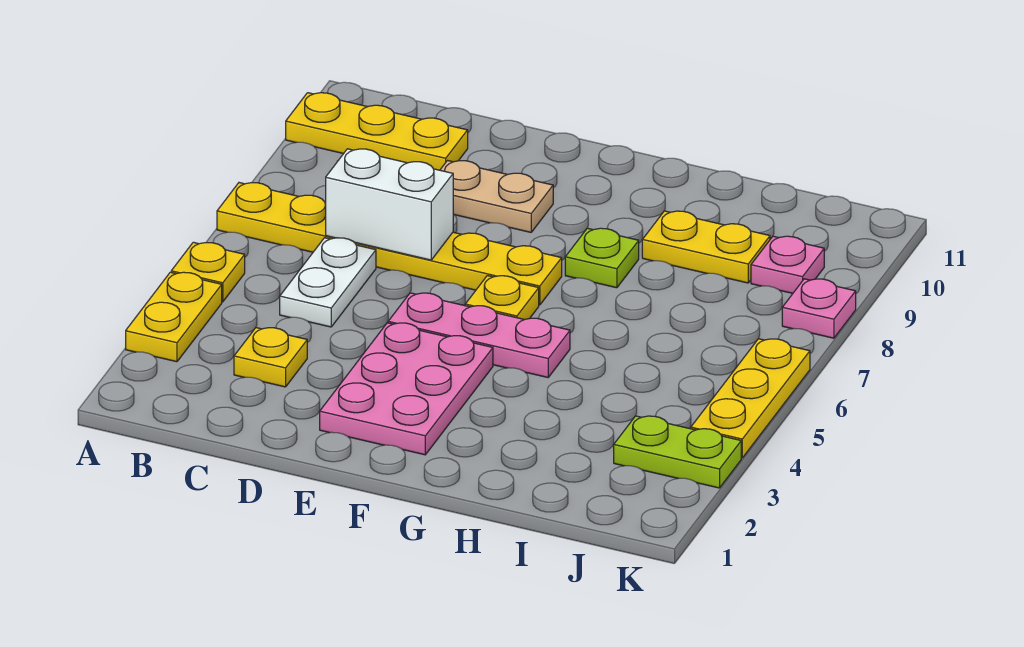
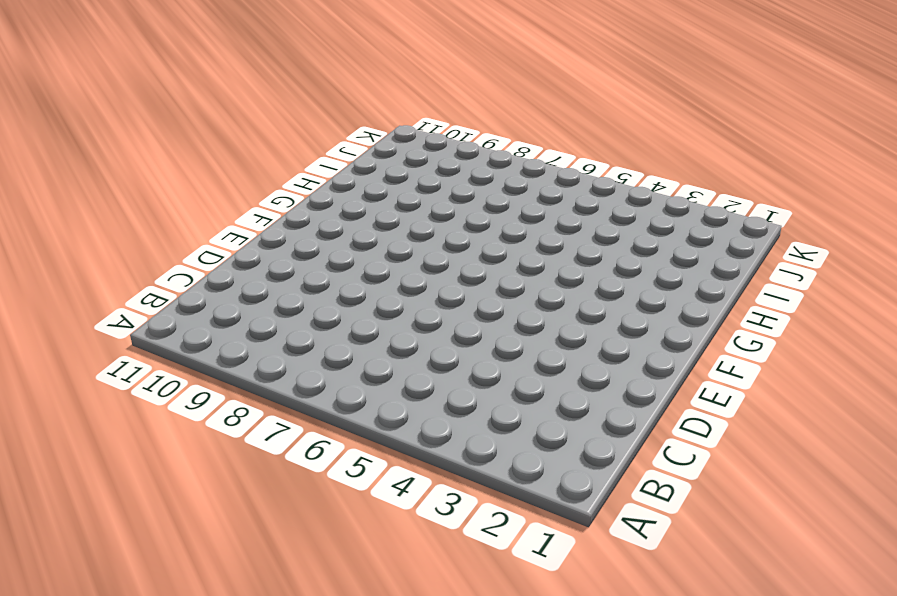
none -> yellow plate A3:A4 level 1
none -> yellow plate A5 level 1
none -> yellow plate A7:F7 level 1

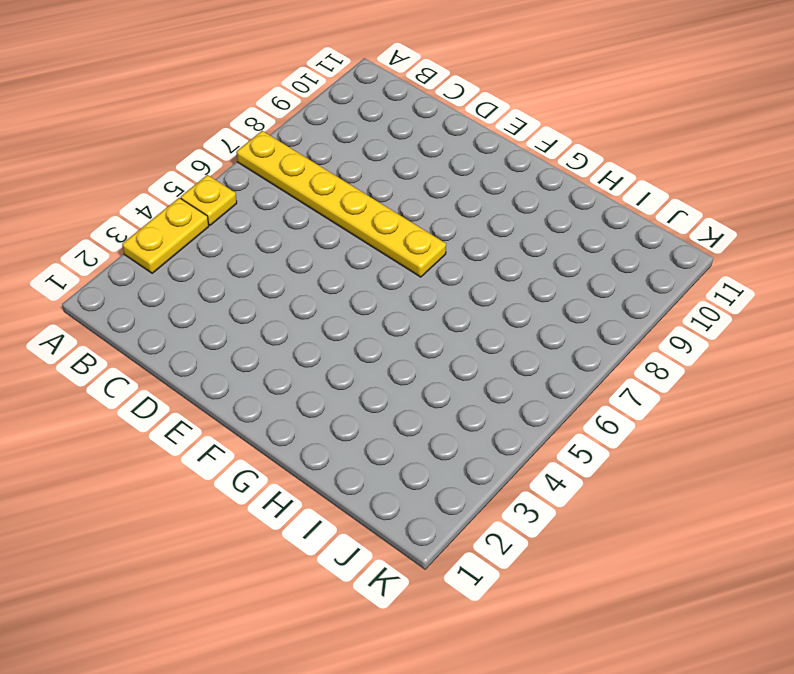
none -> yellow plate A10:C10 level 1
none -> yellow plate C3 level 1
none -> white plate C5:C6 level 1

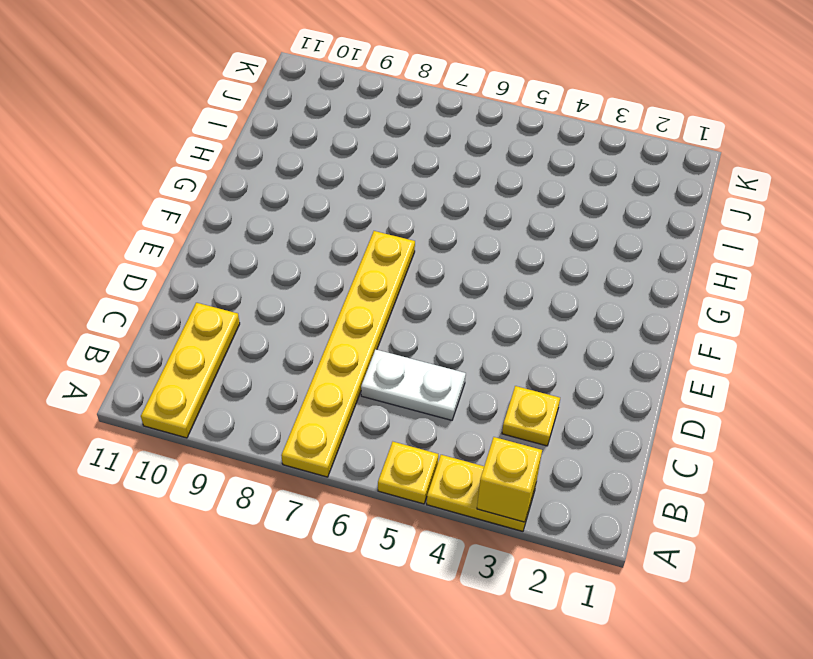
yellow brick A3 level 2 -> none
none -> tan plate D9:E9 level 1
none -> pink plate E2:F4 level 1
none -> pink plate E5:G5 level 1

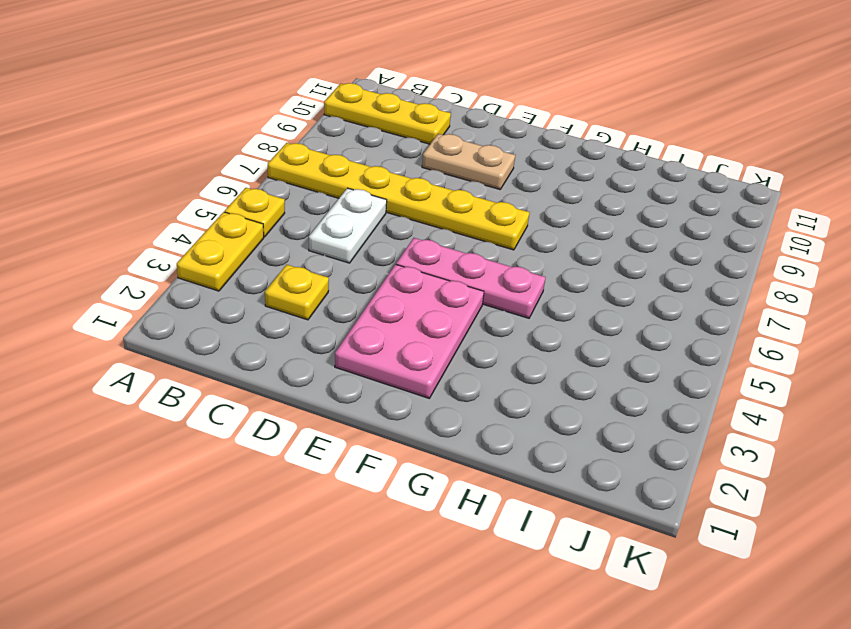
none -> yellow plate F6 level 1
none -> lime plate G8 level 1
none -> yellow plate H9:I9 level 1

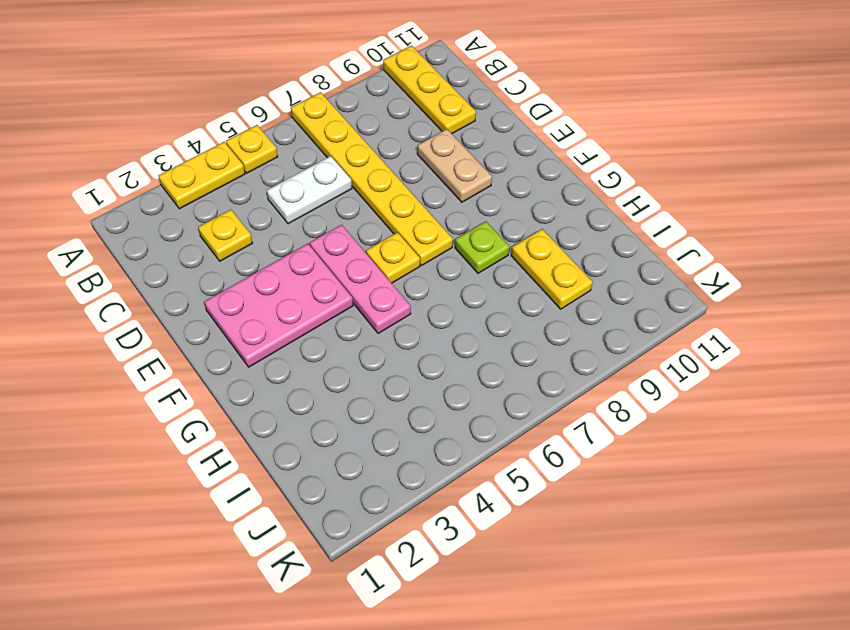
none -> lime plate J3:K3 level 1
none -> pink plate J9 level 1
none -> yellow plate K4:K6 level 1

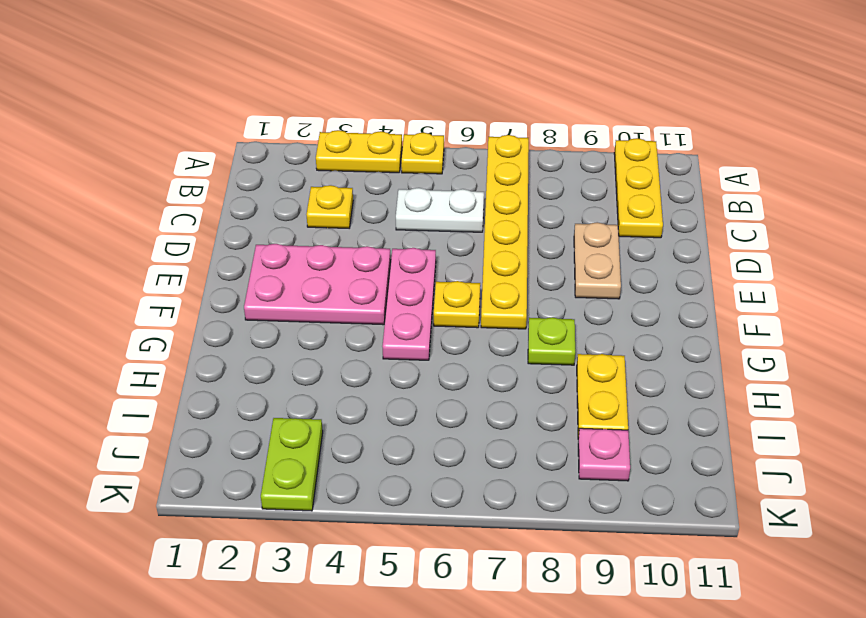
none -> yellow plate K4:K6 level 1
none -> pink plate K8 level 1
none -> white brick C7:D7 level 2

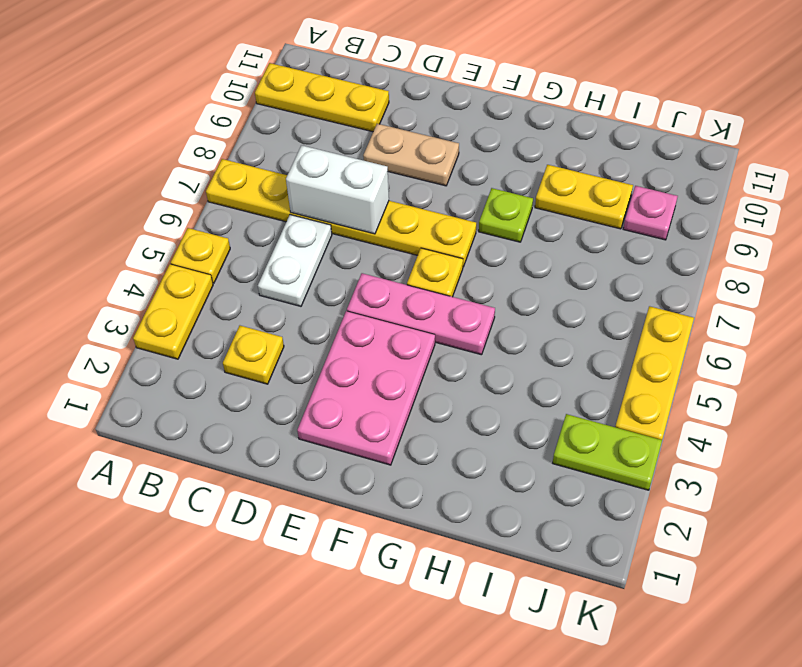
none -> pink plate K8 level 1

